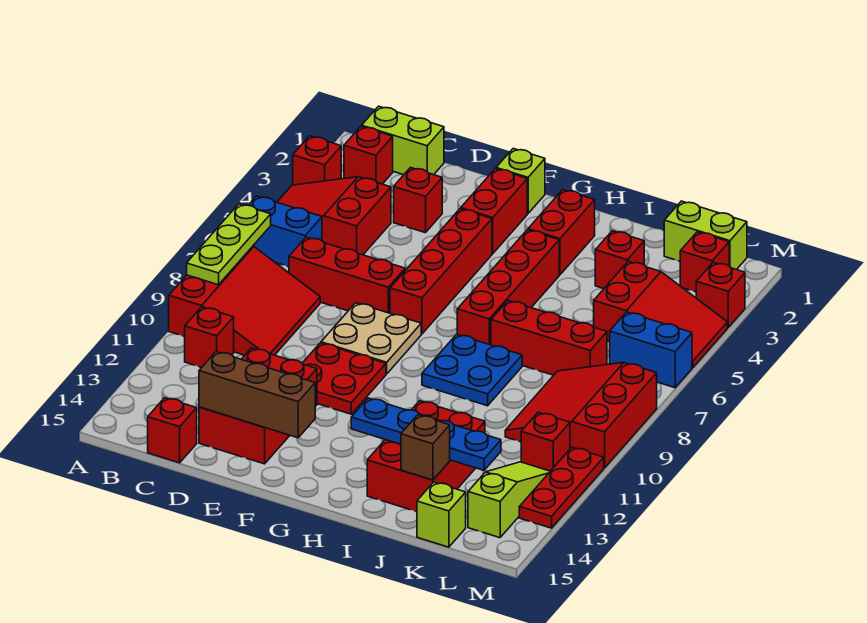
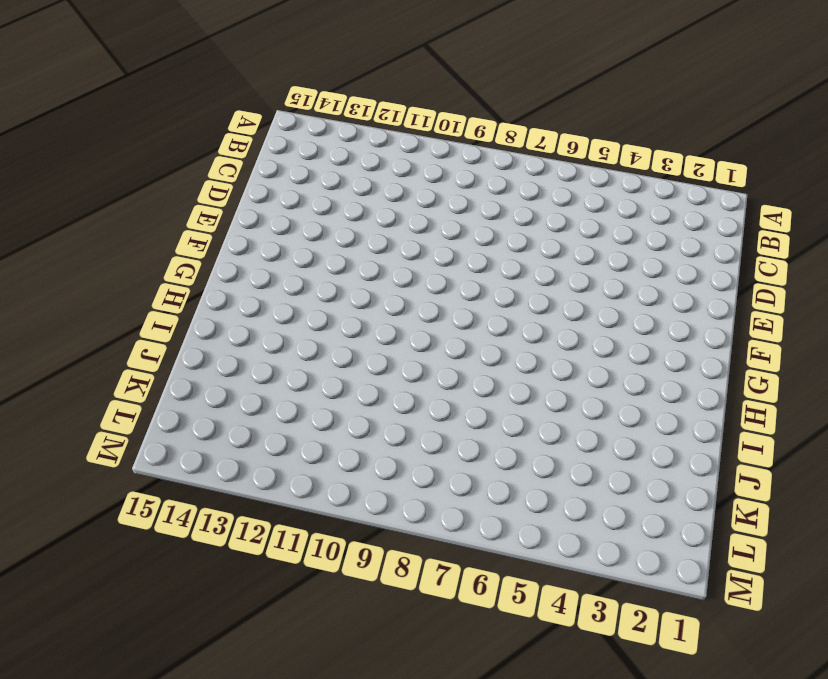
none -> red brick A3 level 1
none -> red slope A4:C5 level 1 top C
none -> blue brick A6:B6 level 1
none -> red slope A8:C10 level 1 top A

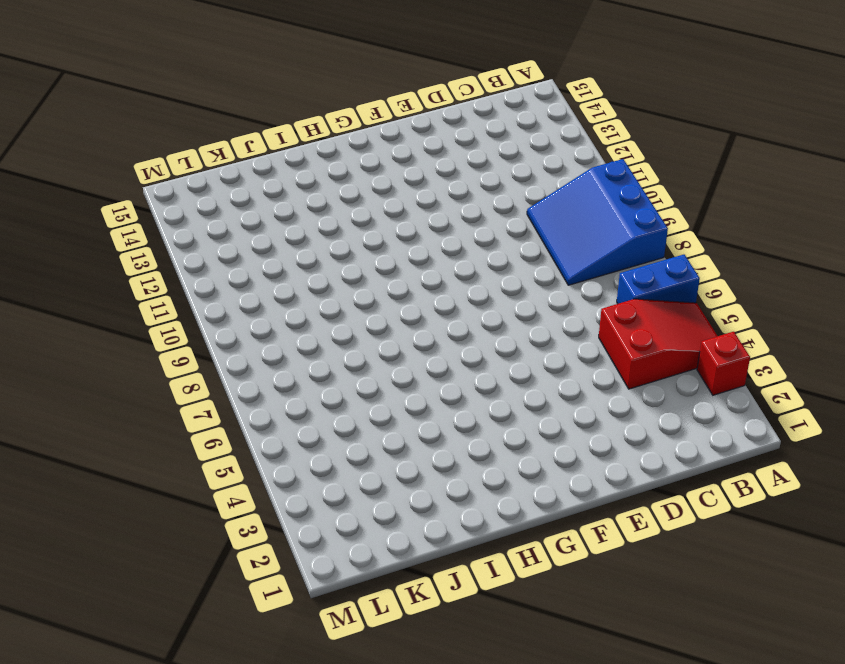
blue slope A8:C10 level 1 top A -> red slope A8:C10 level 1 top A
none -> lime brick B1:C1 level 1
none -> red brick B2 level 1
none -> red brick B11 level 1
none -> red brick C7:E7 level 1

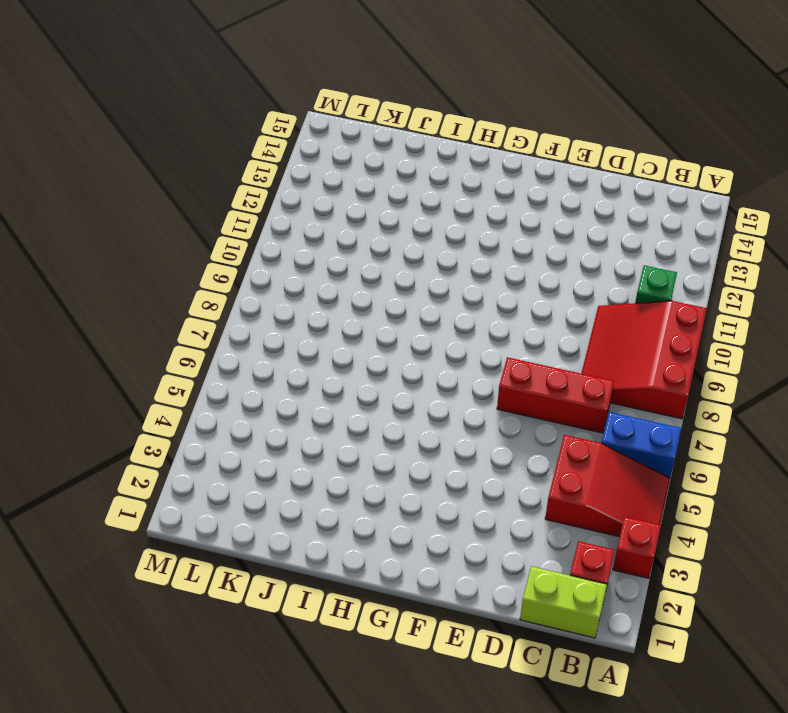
green brick B11 level 1 -> red brick B11 level 1
none -> red brick C15 level 1
none -> red brick D3 level 1
none -> red brick D12:E14 level 1
none -> tan plate E8:F9 level 1

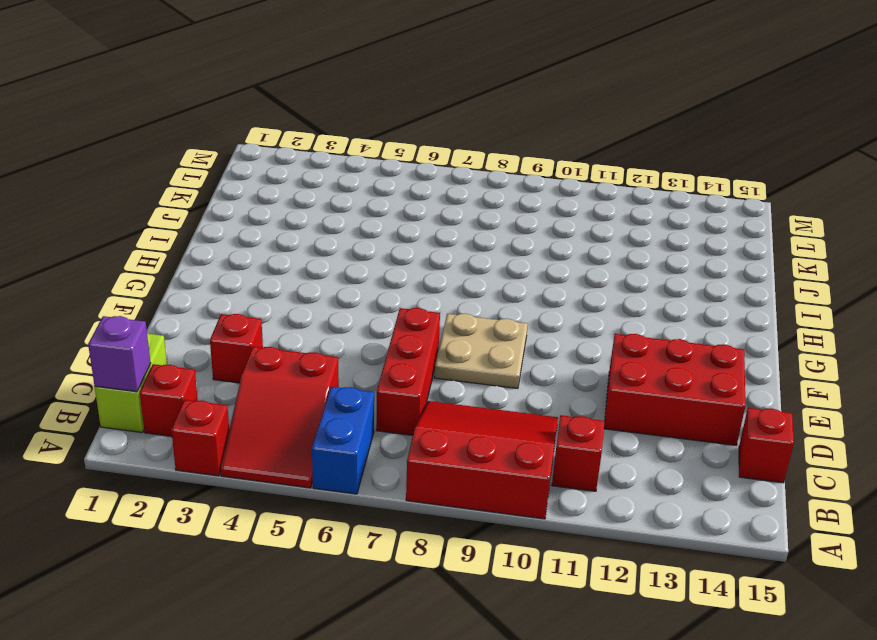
purple brick B1 level 2 -> none
none -> red plate E10:F11 level 1
none -> lime brick F1 level 1
none -> red brick F2:F3 level 1
none -> red brick F4:F7 level 1

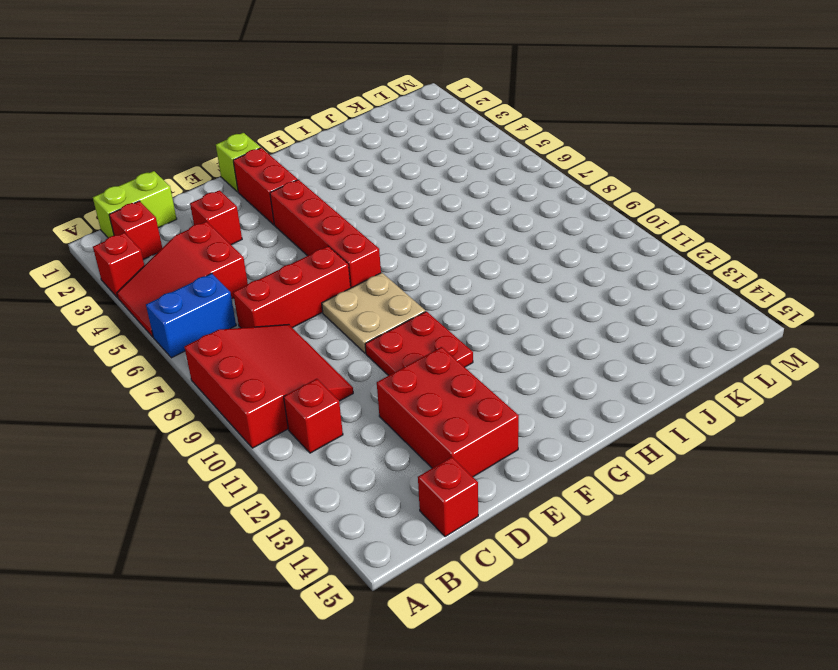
none -> red brick H2:H3 level 1
none -> red brick H4:H7 level 1
none -> blue plate H8:I9 level 1
none -> red brick I7:K7 level 1

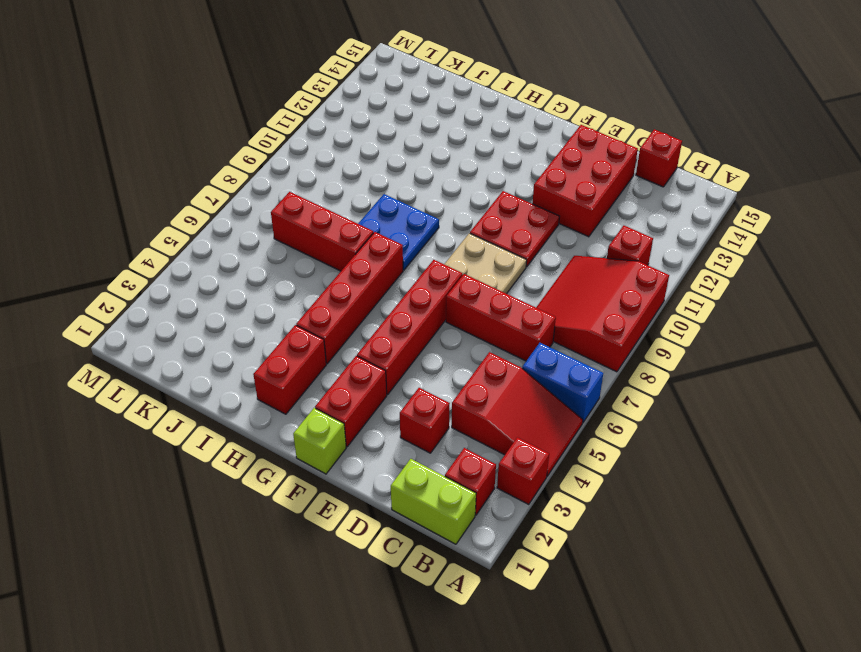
none -> red brick I12:J14 level 1
none -> red brick J3 level 1
none -> lime brick K1:L1 level 1
none -> red slope K4:M5 level 1 top K

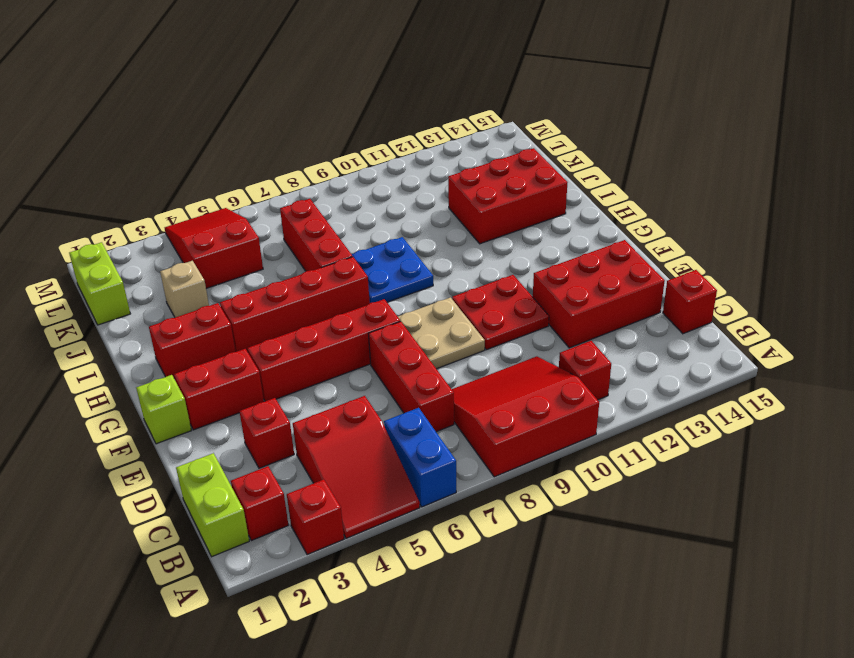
tan brick J3 level 1 -> red brick J3 level 1
none -> red slope K8:M10 level 1 top M
none -> lime brick K15 level 1
none -> red brick L2 level 1
none -> blue brick L6:M6 level 1

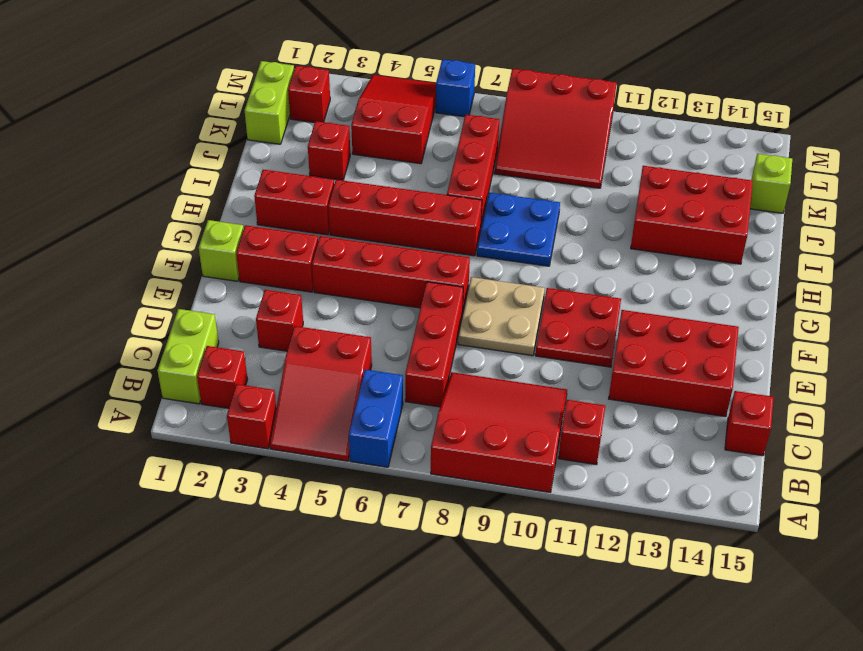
blue brick M6 level 1 -> blue brick L6:M6 level 1
none -> red brick L11 level 1
none -> lime slope L12:L14 level 1 top 14
none -> red brick M3 level 1
none -> red plate M11:M13 level 1

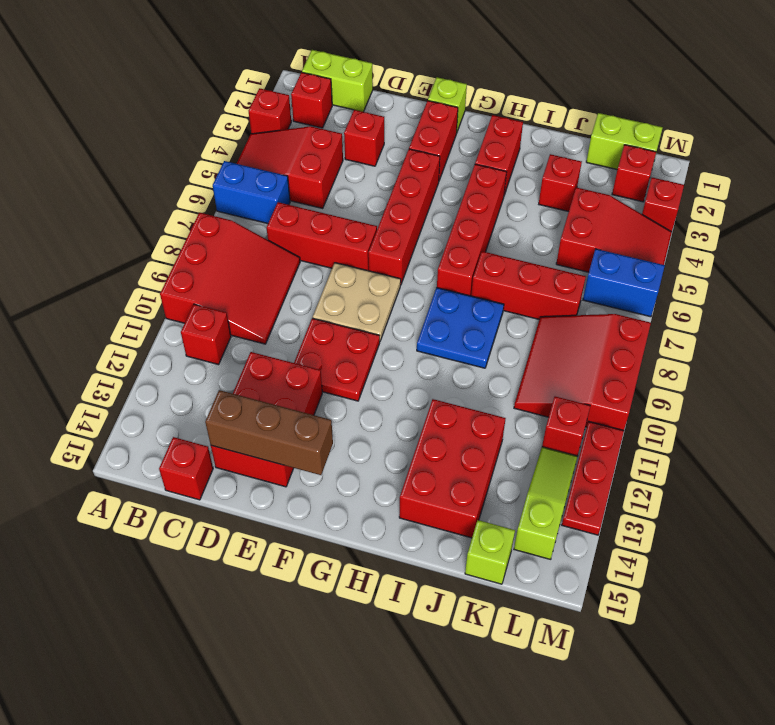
none -> lime plate A7:A9 level 2
none -> blue plate H13:K13 level 2
none -> brown brick J14 level 2

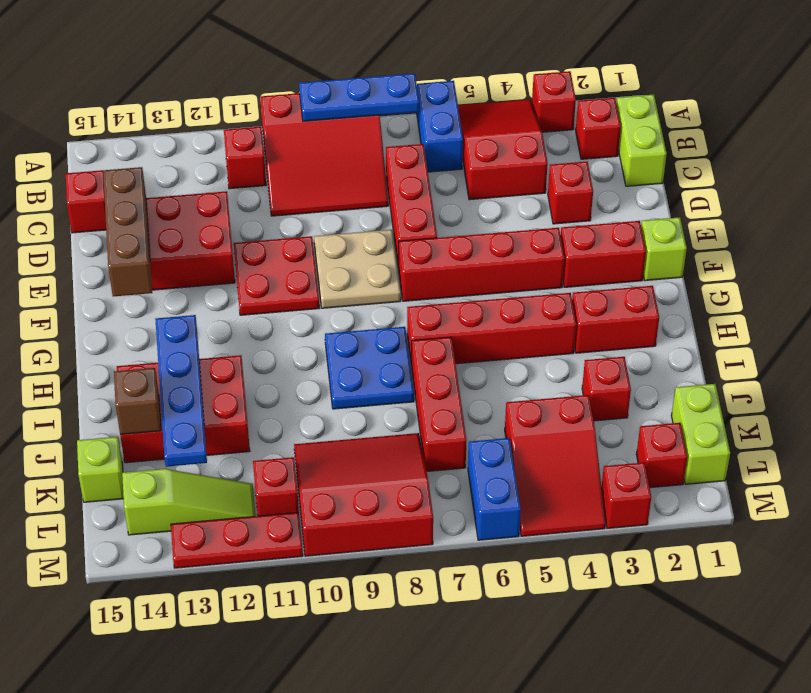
blue plate A7:A9 level 2 -> lime plate A7:A9 level 2

